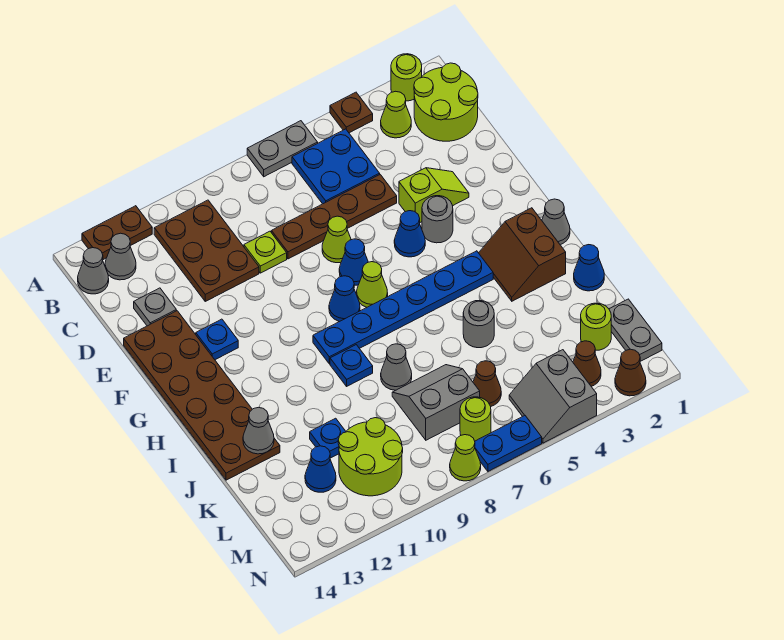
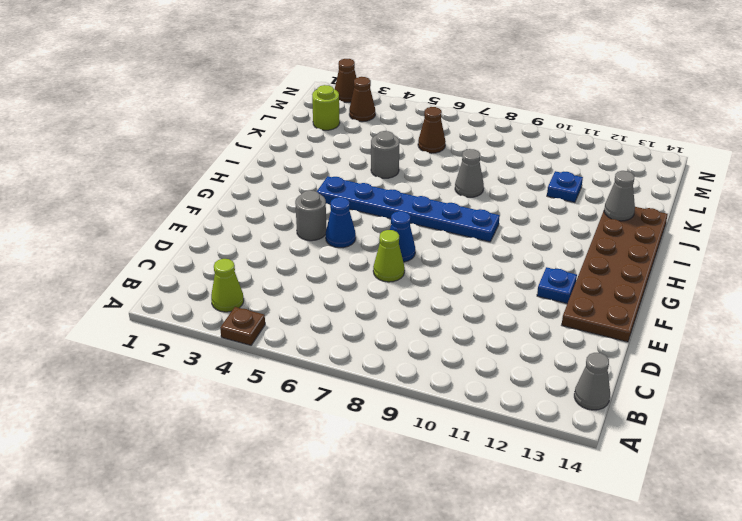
none -> lime round brick A2 level 1
none -> grey plate A6:A7 level 1
none -> brown plate A12:A13 level 1
none -> lime round brick B1:C2 level 1

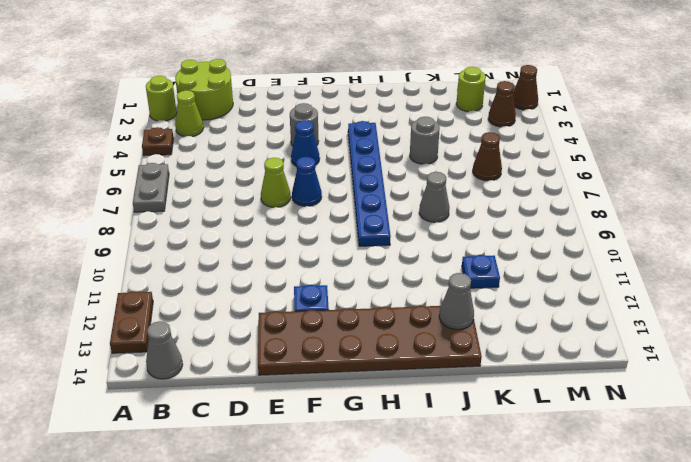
none -> blue plate B5:C6 level 1
none -> brown plate B10:D11 level 1
none -> grey cone B13 level 1
none -> brown plate D5:D8 level 1

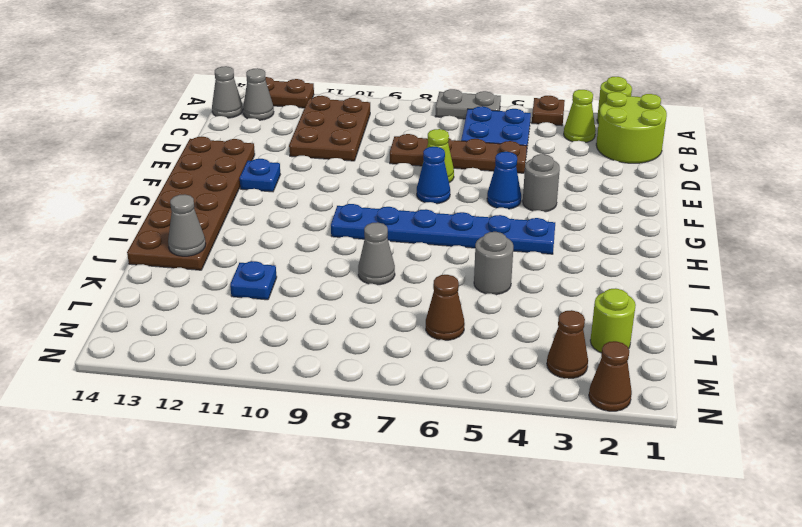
none -> lime plate D9 level 1
none -> grey plate D13 level 1
none -> lime slope E3:E4 level 1 top 4
none -> lime cone G7 level 1

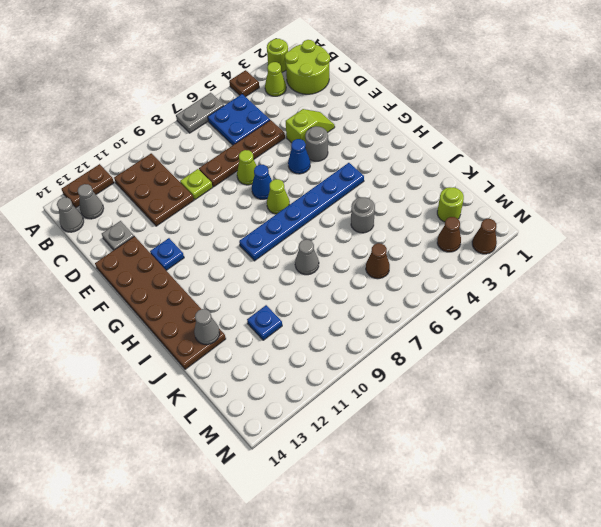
none -> blue cone G8 level 1
none -> grey cone H1 level 1
none -> brown slope H2:I3 level 1 top 2
none -> blue plate I9 level 1

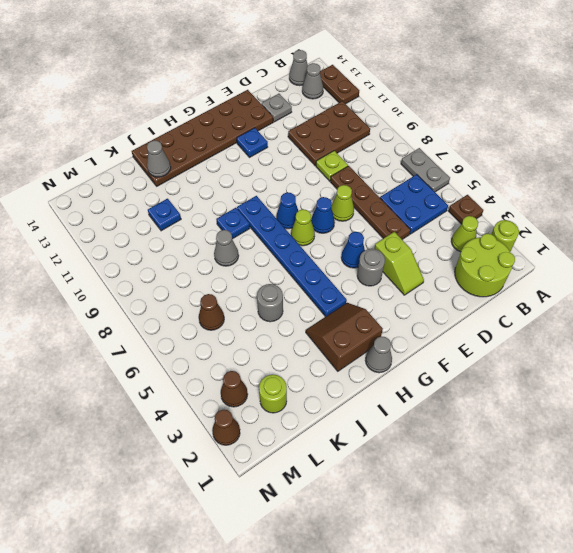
none -> blue cone J1 level 1
none -> grey slope K7:L8 level 1 top L
none -> grey plate L1:M1 level 1
none -> lime round brick L10:M11 level 1

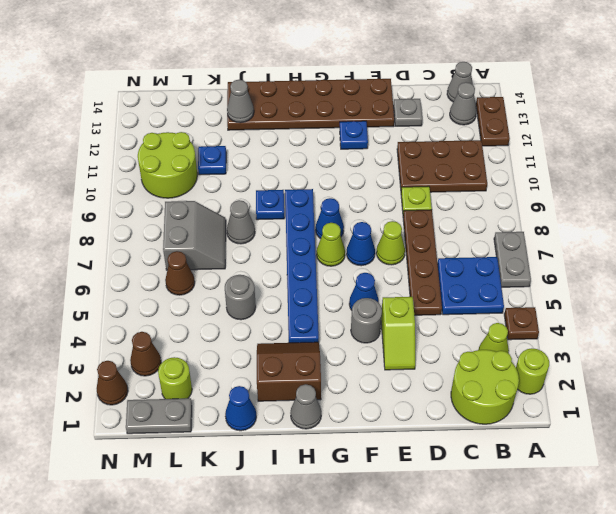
none -> blue cone L12 level 1
none -> grey slope M4:N5 level 1 top 4
none -> lime round brick M7 level 1
none -> blue plate N6:N7 level 1

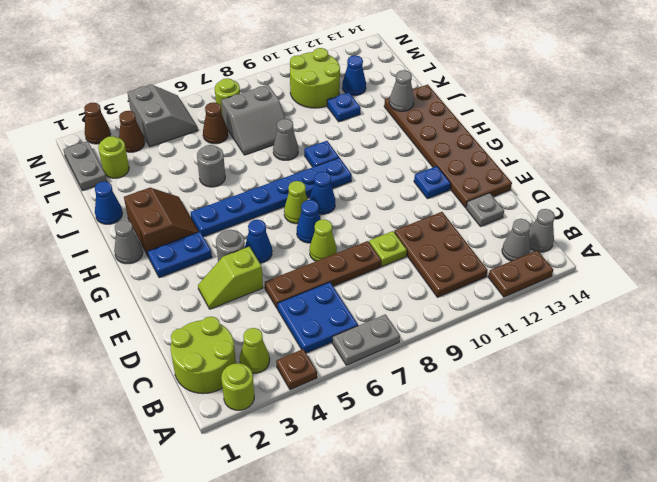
blue plate G2:G3 level 1 -> blue plate N6:N7 level 1
none -> lime cone N8 level 1

